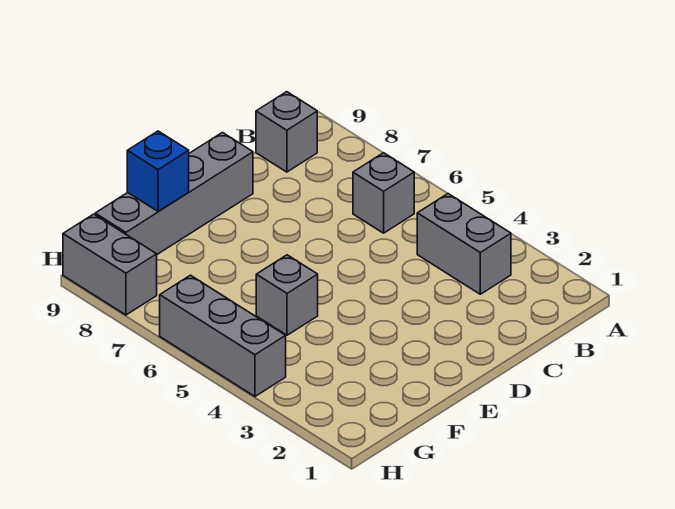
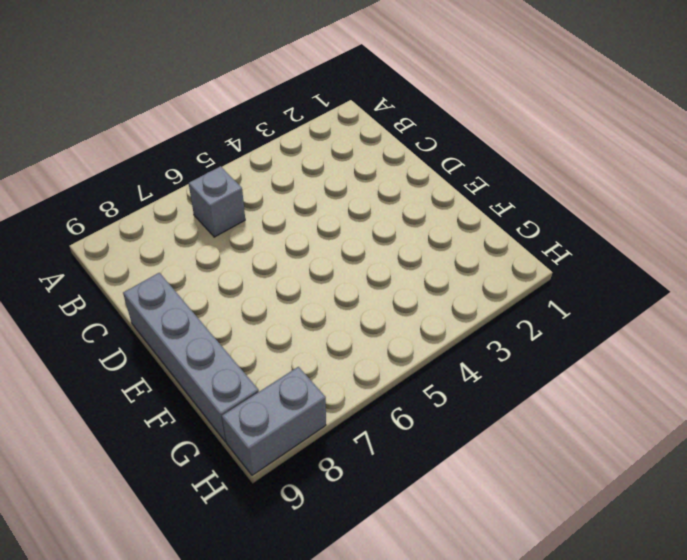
none -> grey brick B3:B4 level 1
none -> grey brick B9 level 1

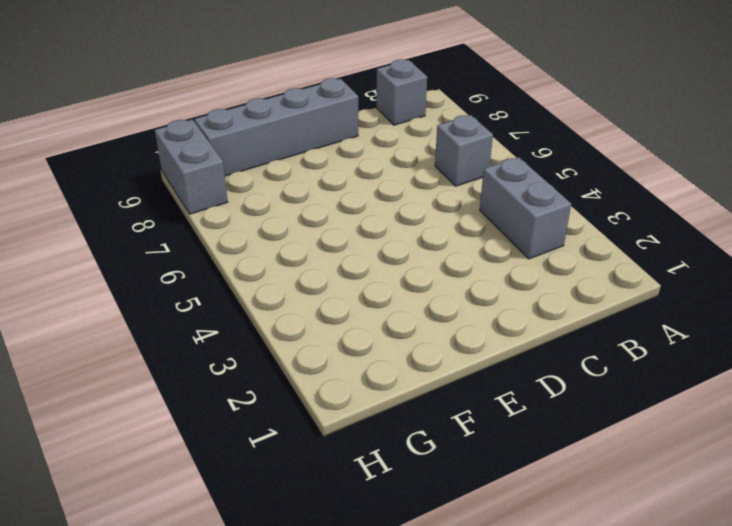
none -> grey brick F5 level 1
none -> grey brick H4:H6 level 1

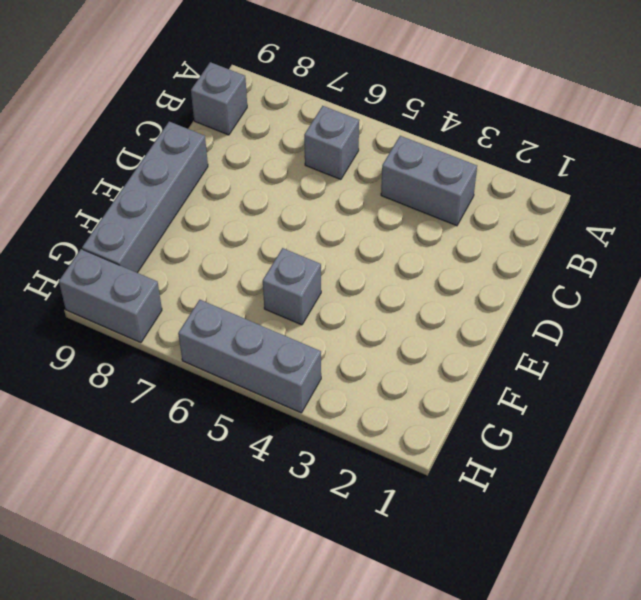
none -> blue brick F9 level 2

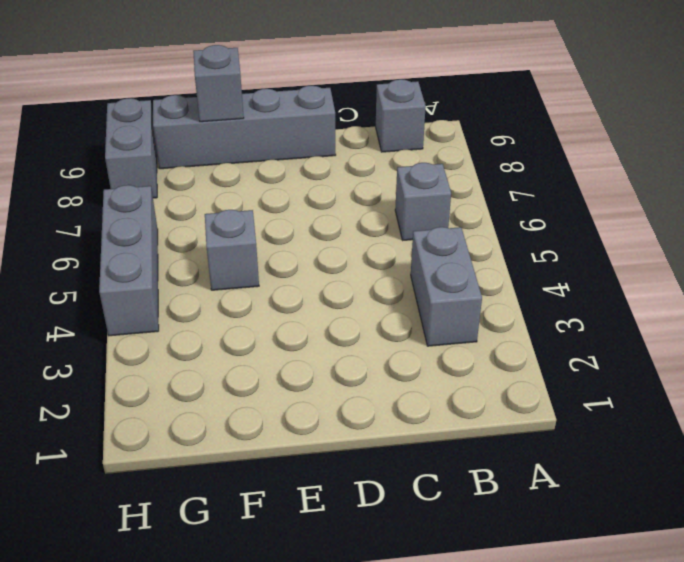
grey brick F9 level 2 -> blue brick F9 level 2

